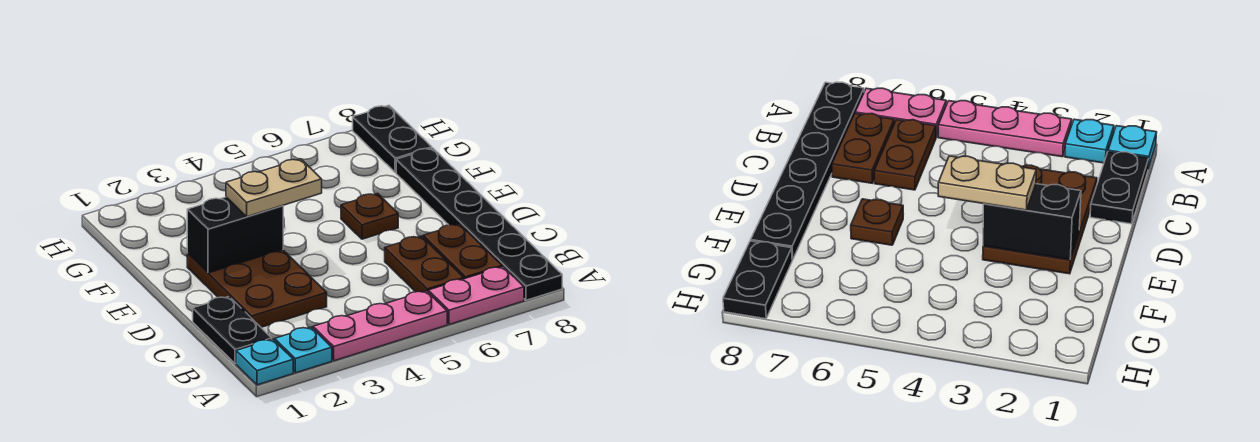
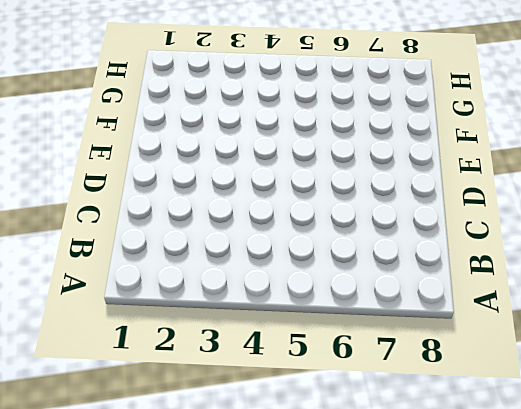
none -> cyan plate A1 level 1
none -> cyan plate A2 level 1
none -> pink plate A3:A5 level 1

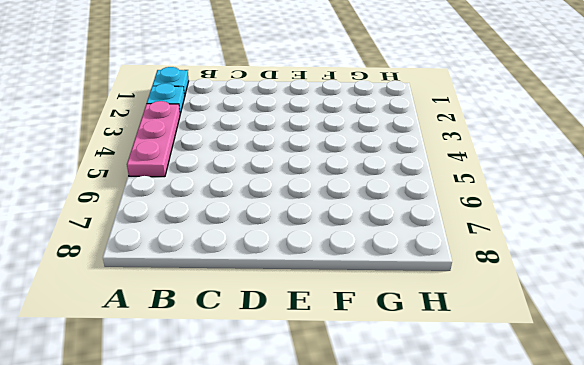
none -> pink plate A6:A7 level 1
none -> black plate A8:F8 level 1
none -> black plate B1:C1 level 1

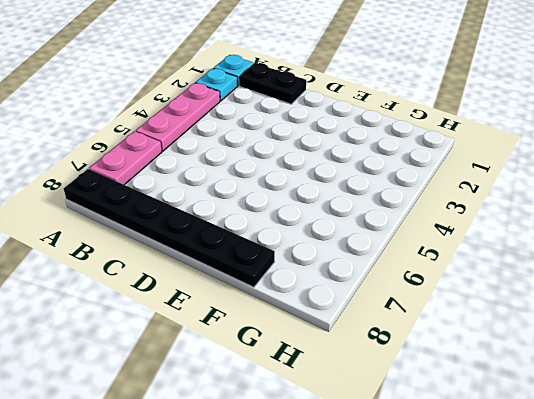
none -> brown plate B6:C6 level 1
none -> brown plate B7:C7 level 1
none -> brown plate C2:E3 level 1

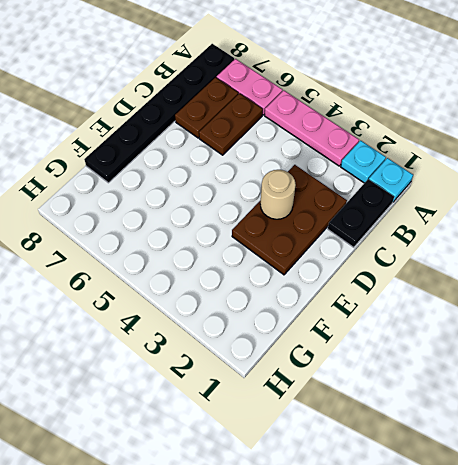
tan round brick D3 level 2 -> none
none -> brown plate E6 level 1
none -> black plate G8:H8 level 1
none -> black brick E2:E3 level 2

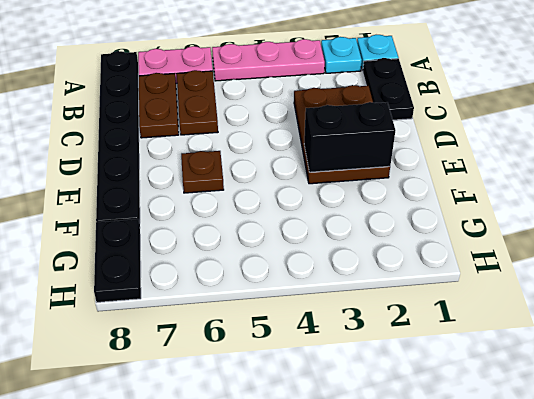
none -> tan plate E3:E4 level 3

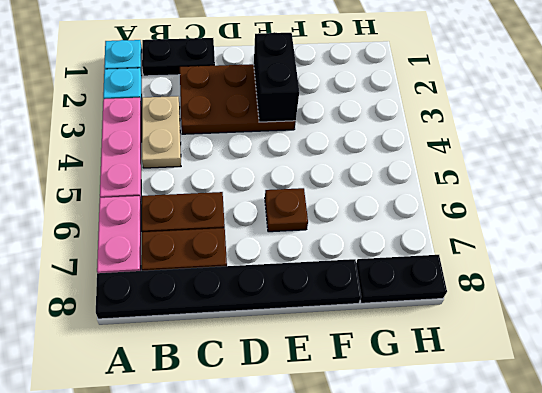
tan plate B3:B4 level 1 -> tan plate E3:E4 level 3

